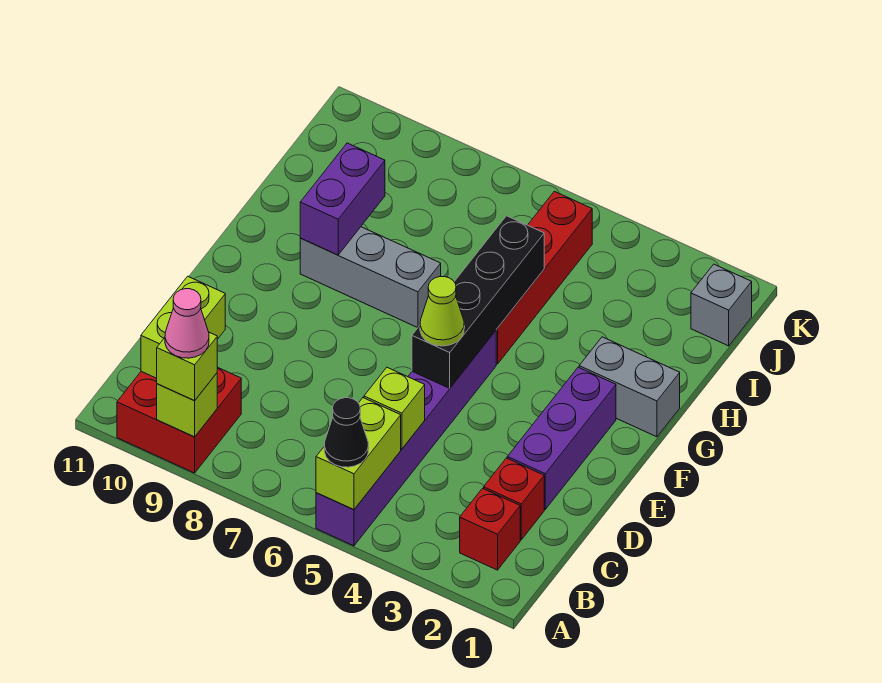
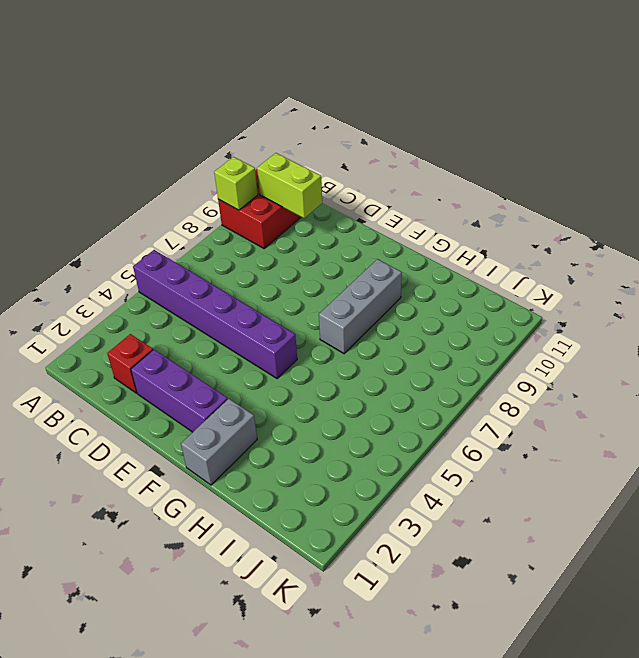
none -> red brick B2 level 1
none -> red brick G5:J5 level 1
none -> grey brick J1 level 1

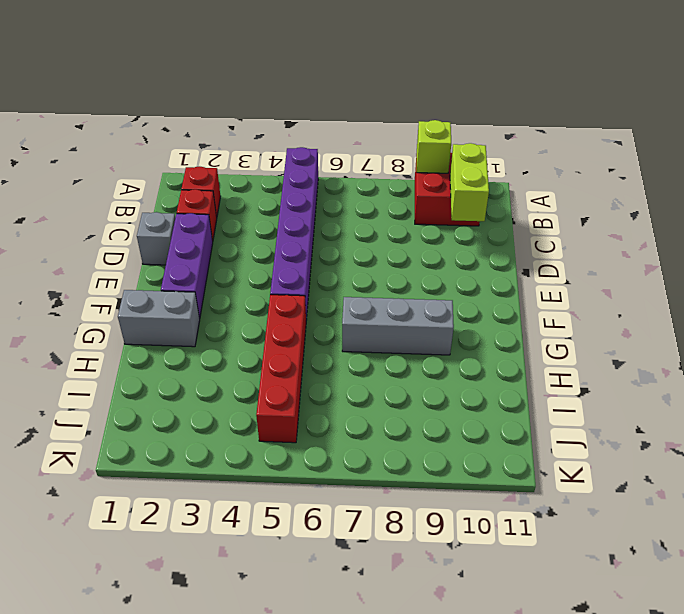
grey brick D1 level 1 -> grey brick J1 level 1
none -> lime brick A5:B5 level 2
none -> lime brick C5 level 2
none -> black brick E5:H5 level 2

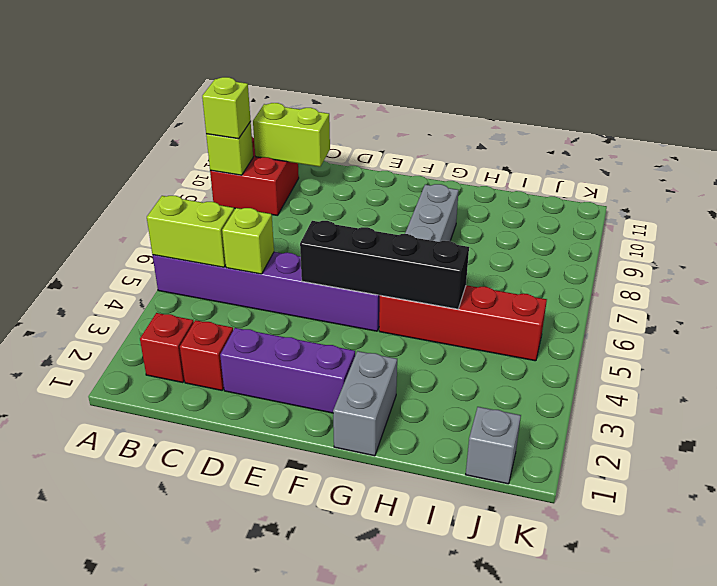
none -> purple brick G9:H9 level 2
none -> black cone A5 level 3
none -> lime cone E5 level 3

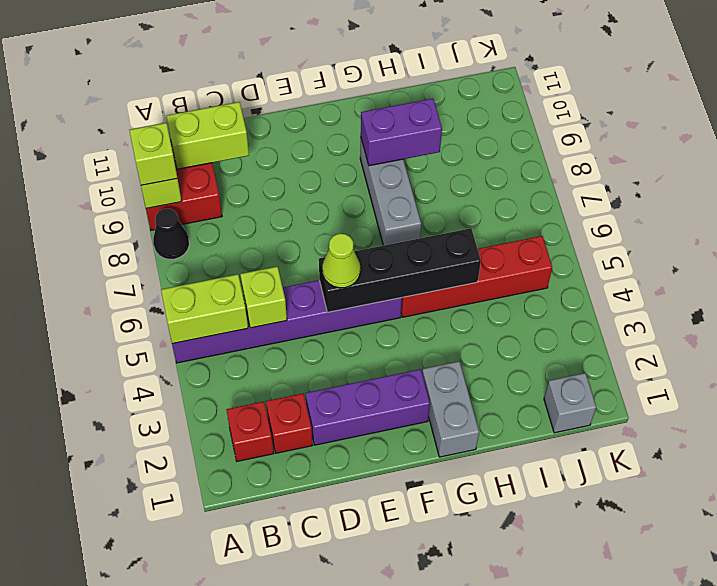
black cone A8 level 1 -> black cone A5 level 3
none -> pink cone A9 level 4

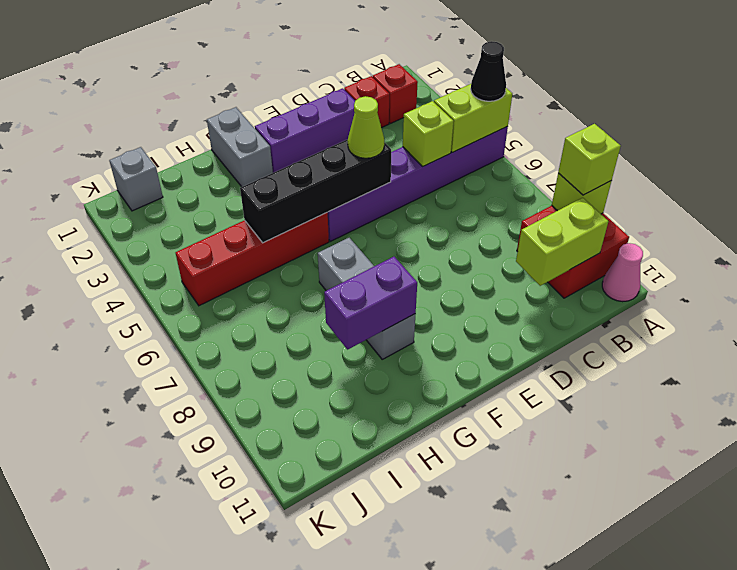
pink cone A11 level 1 -> pink cone A9 level 4

